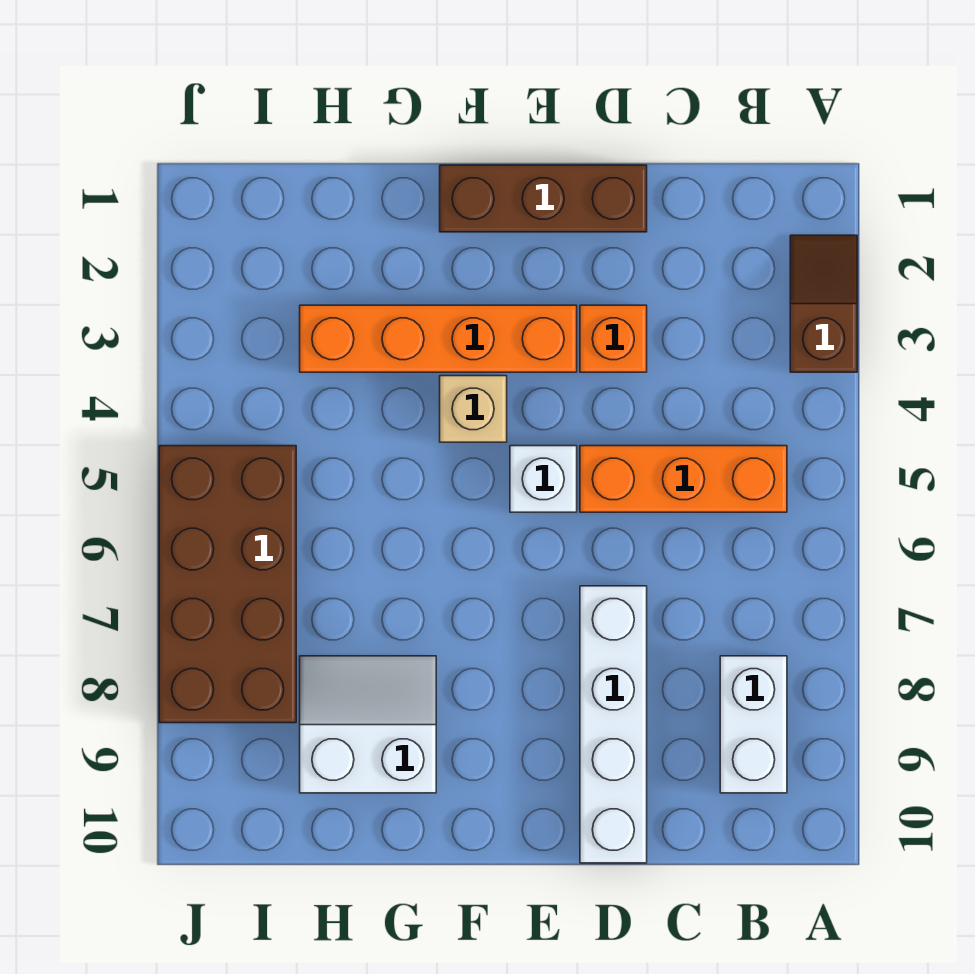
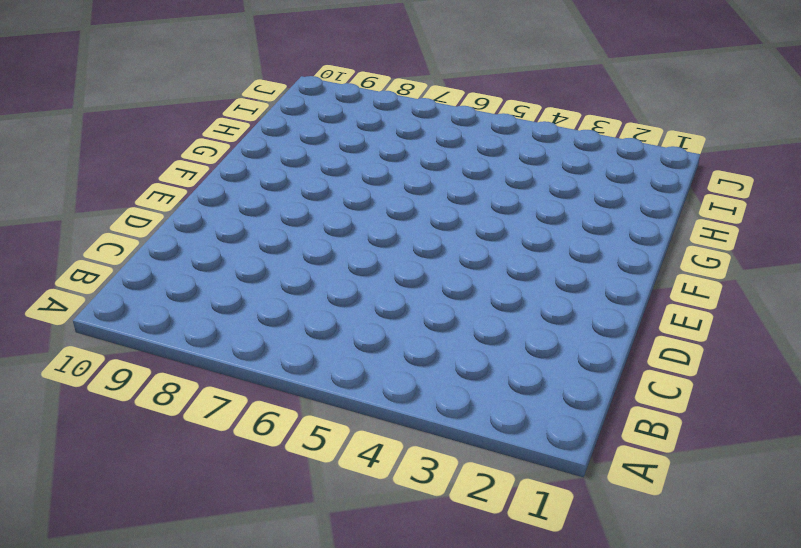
none -> brown slope A2:A3 level 1 top 3
none -> orange brick B5:D5 level 1

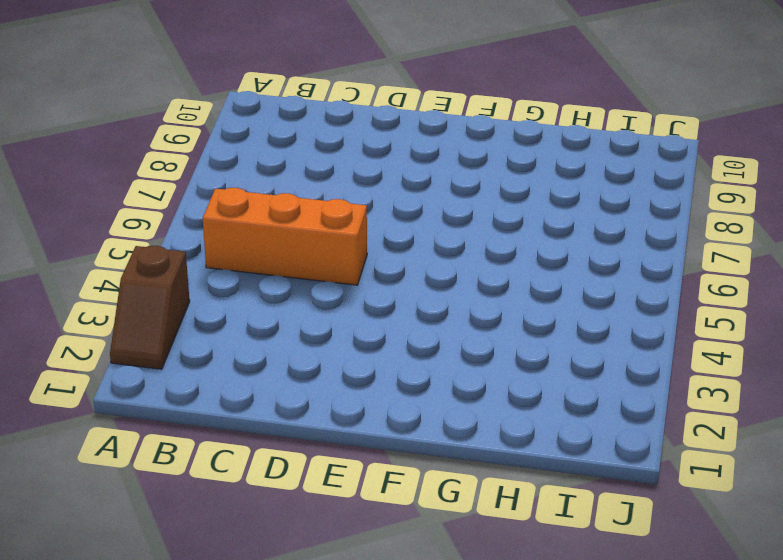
none -> white brick B8:B9 level 1
none -> brown brick D1:F1 level 1

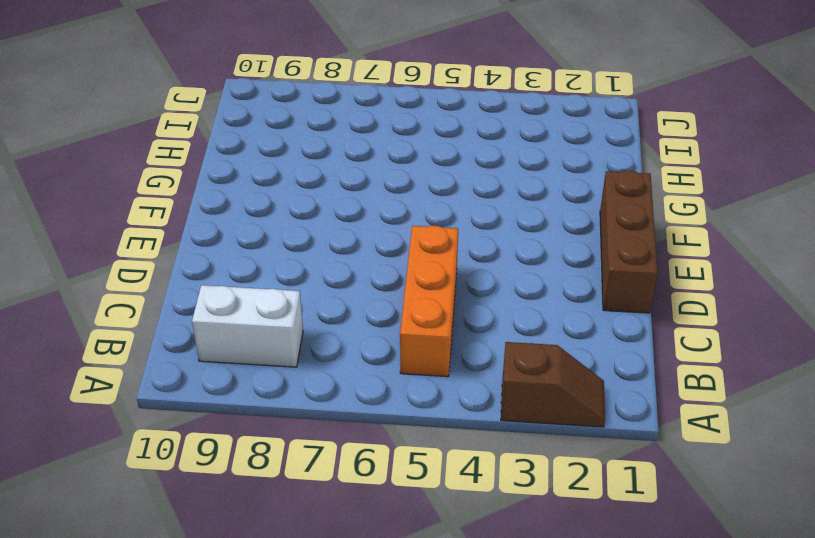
none -> orange brick D3 level 1
none -> white brick D7:D10 level 1

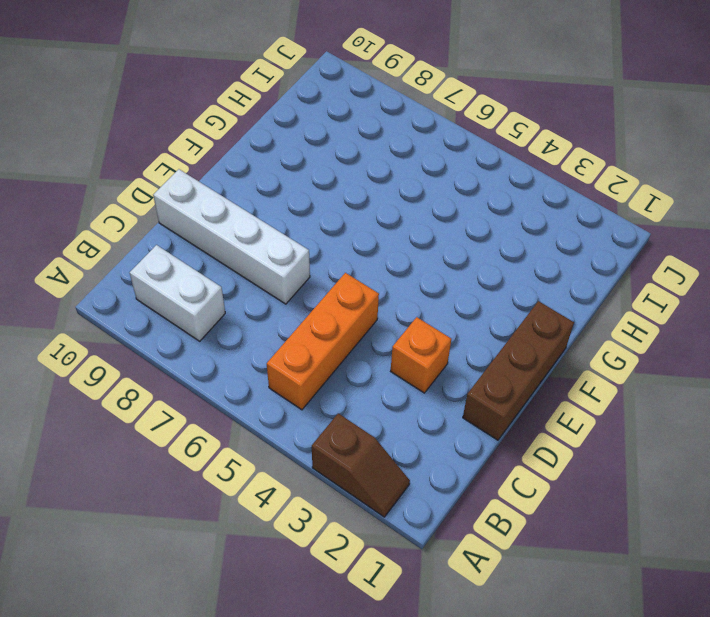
none -> orange brick E3:H3 level 1
none -> white brick E5 level 1

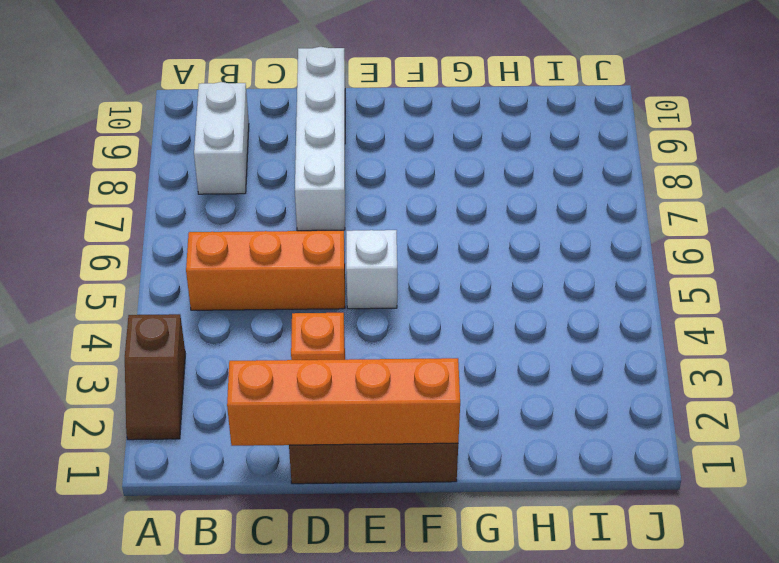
orange brick C1:F1 level 2 -> orange brick E3:H3 level 1
none -> tan brick F4 level 1
none -> white slope G8:H9 level 1 top 9

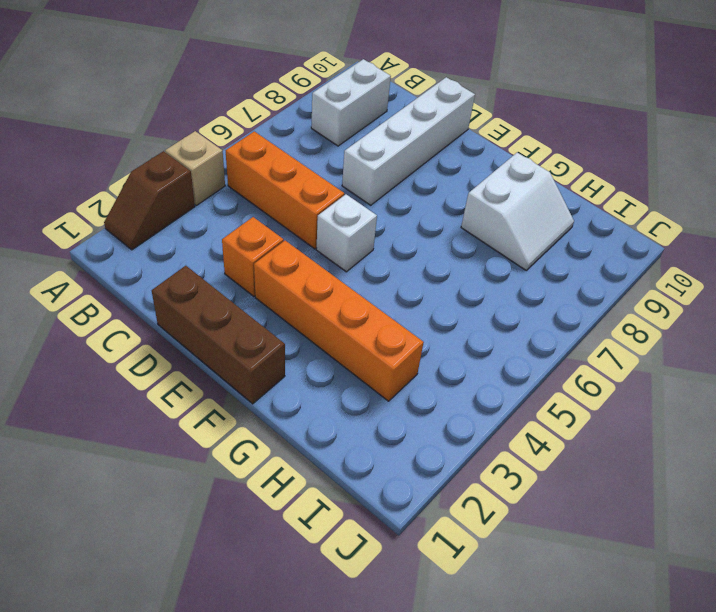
tan brick A4 level 1 -> tan brick F4 level 1
white slope G8:H9 level 1 top G -> white slope G8:H9 level 1 top 9
none -> brown brick I5:J8 level 1

